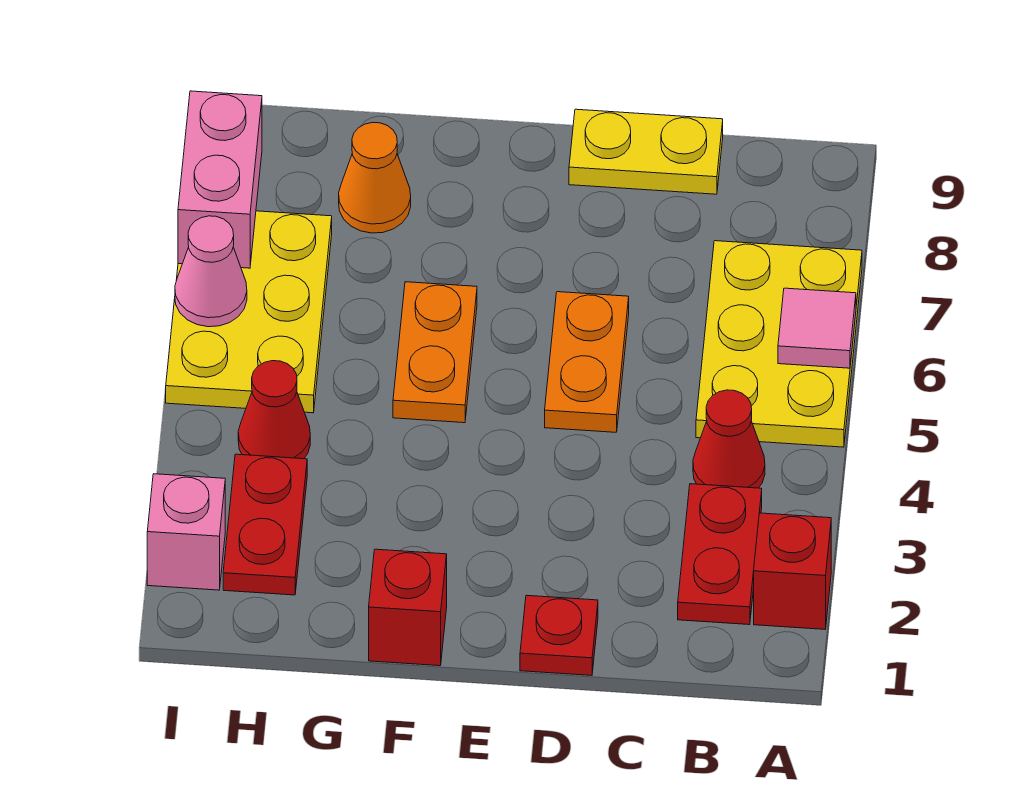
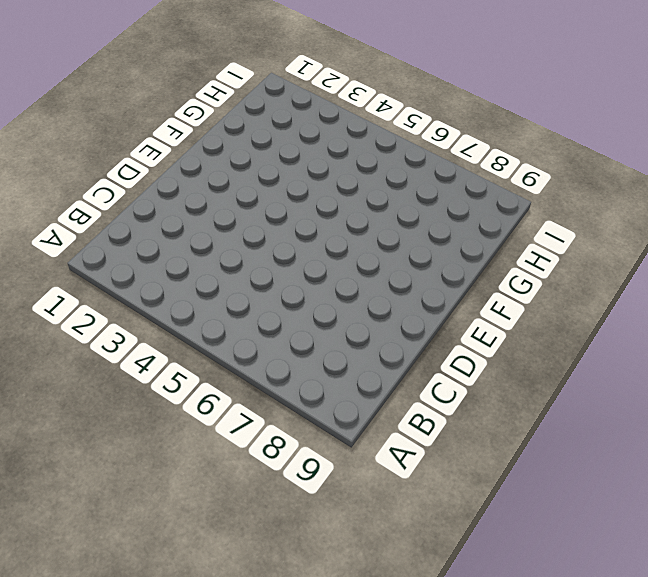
none -> red brick A2 level 1
none -> yellow plate A5:B7 level 1
none -> red plate B2:B3 level 1

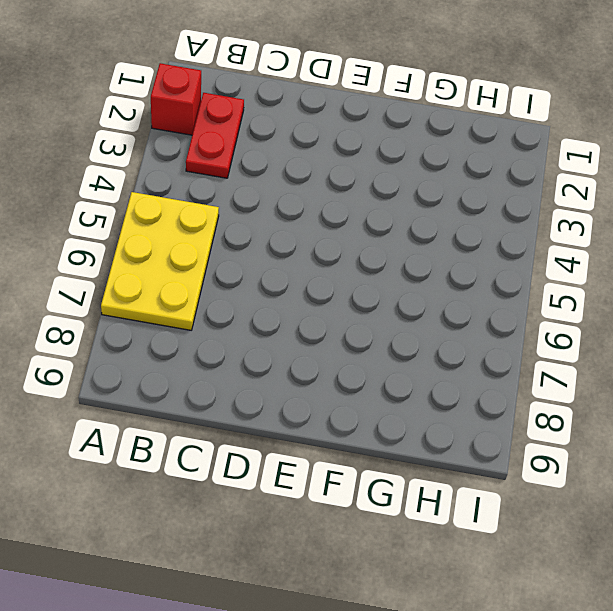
none -> red cone B4 level 1
none -> yellow plate C9:D9 level 1
none -> red plate D1 level 1

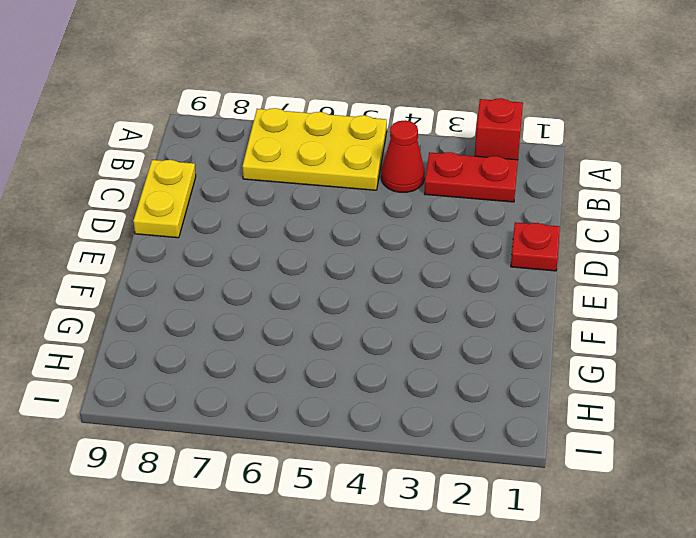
none -> orange plate D5:D6 level 1
none -> red brick F1 level 1
none -> orange plate F5:F6 level 1

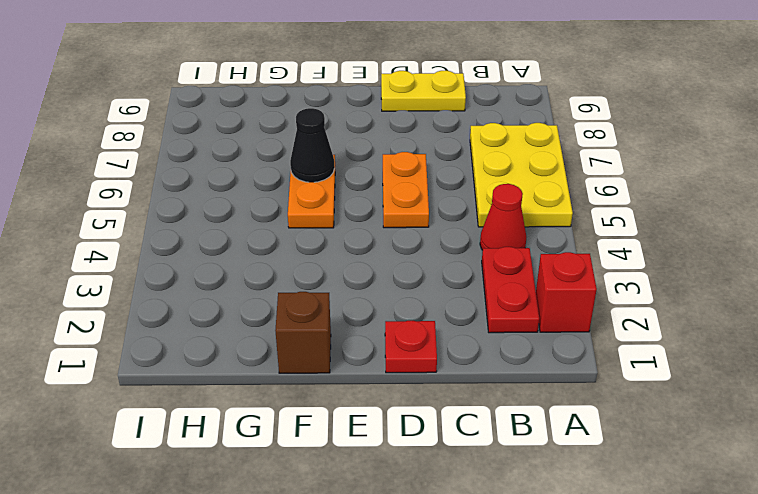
brown brick F1 level 1 -> red brick F1 level 1
black cone F6 level 2 -> none
none -> orange cone G8 level 1
none -> red plate H2:H3 level 1
none -> red cone H4 level 1

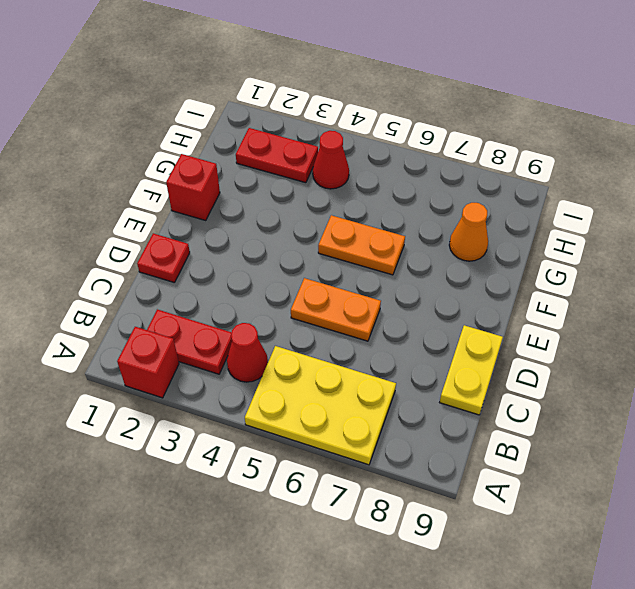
none -> yellow plate H5:I7 level 1
none -> pink brick I2 level 1
none -> pink tile A6 level 2

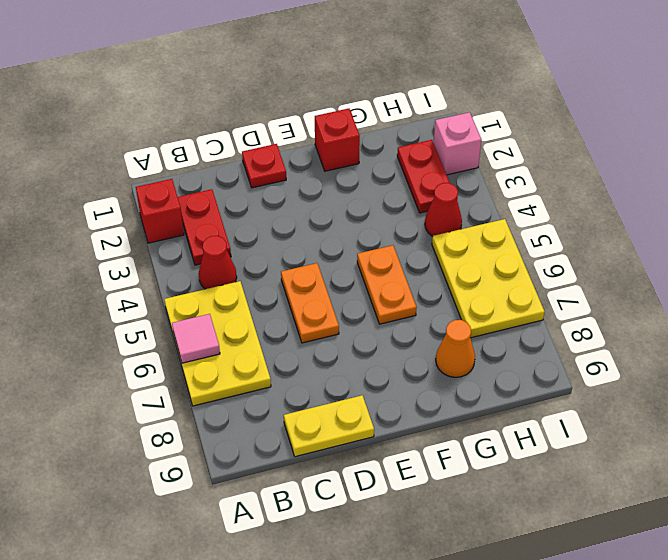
none -> pink cone I6 level 2
none -> pink brick I7:I8 level 2

